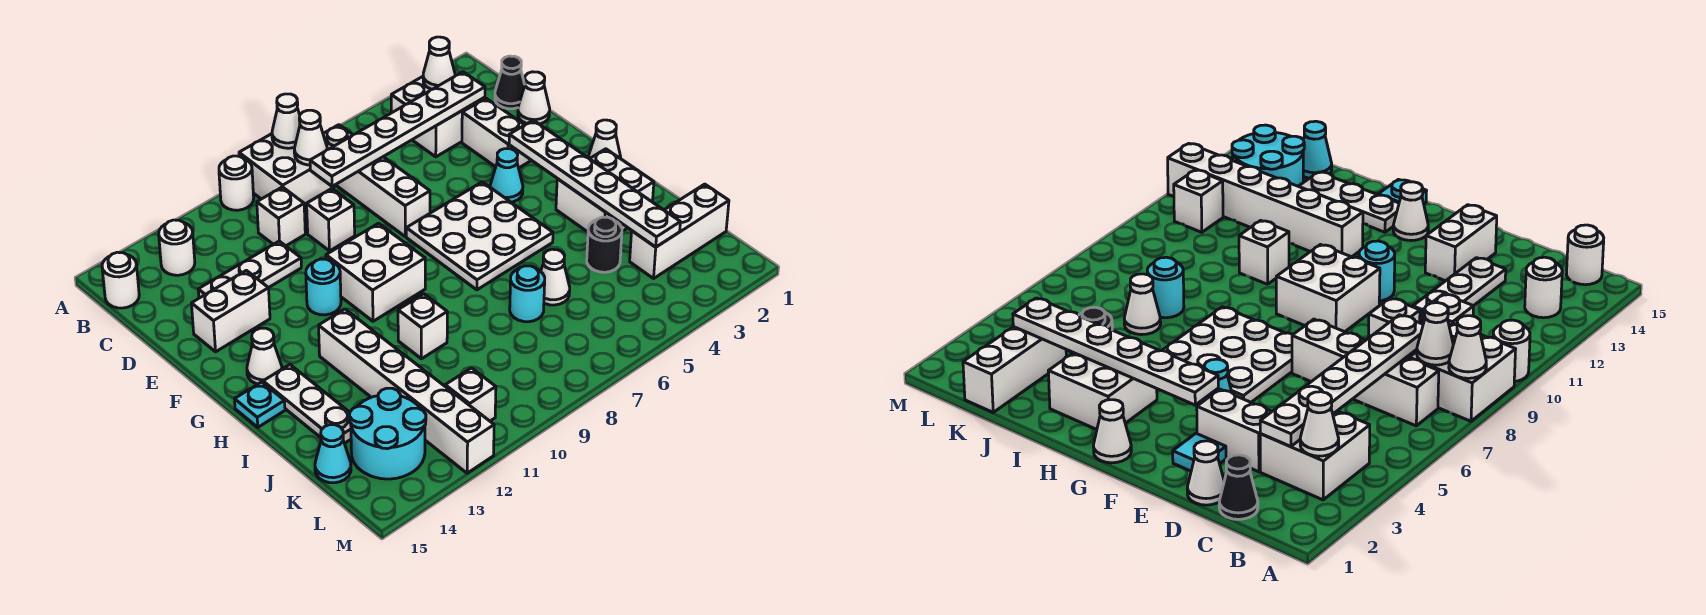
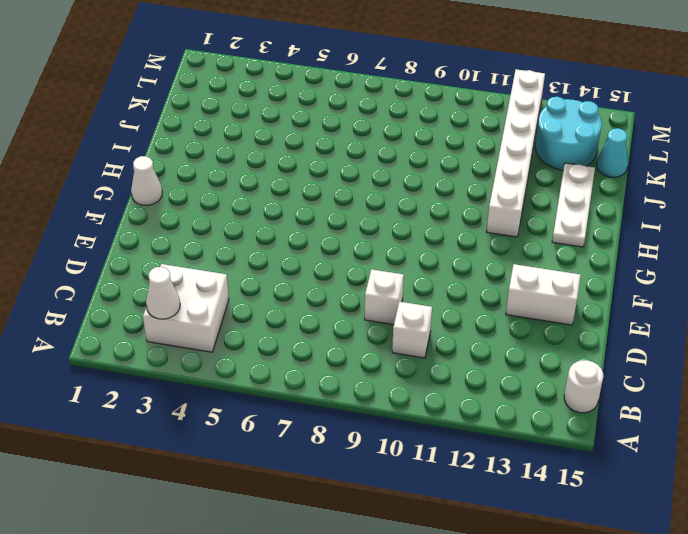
none -> white brick A8:B9 level 1
none -> white round brick A10 level 1
none -> white brick B7:E7 level 1
none -> white round brick B13 level 1

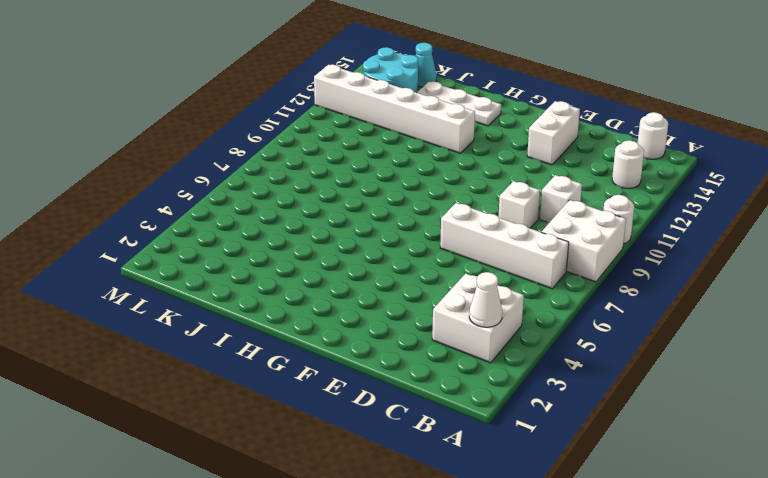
none -> black cone C1 level 1
none -> white cone D1 level 1
none -> white brick D3:E3 level 1
none -> white plate D11:D13 level 1

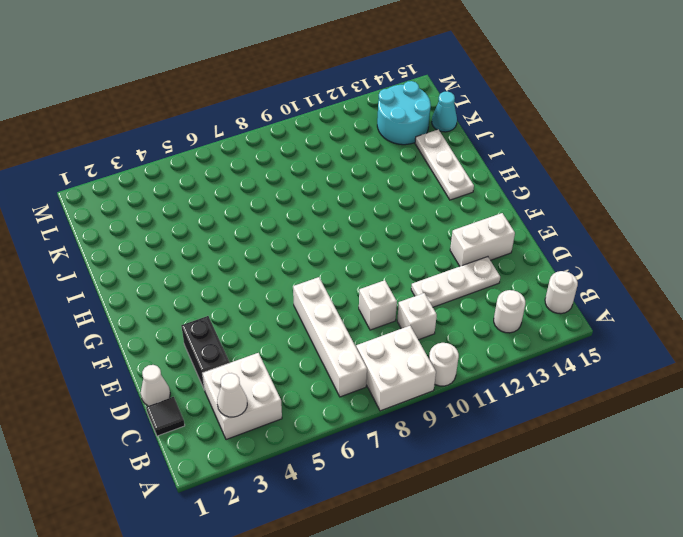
black tile C1 level 1 -> black cone C1 level 1
black brick D3:E3 level 1 -> white brick D3:E3 level 1
none -> cyan tile E2 level 1
none -> cyan cone F4 level 1
none -> white plate F5:H7 level 1
none -> white brick F9:G10 level 1

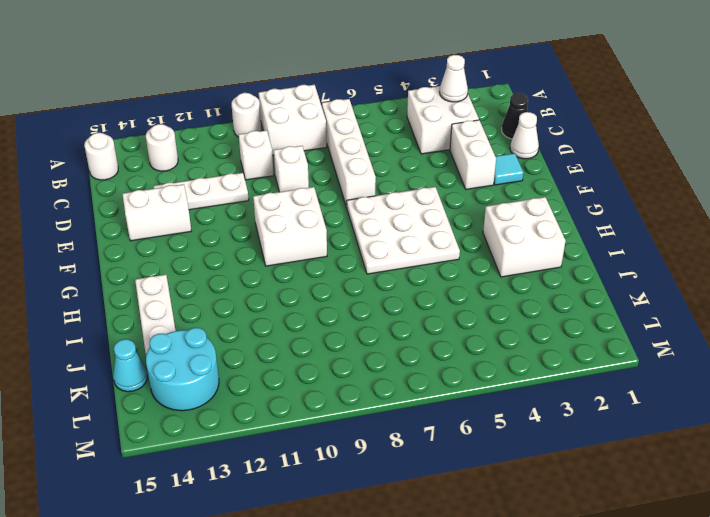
none -> cyan cone F4 level 1
none -> cyan round brick F11 level 1
none -> white cone G1 level 1
none -> white cone G14 level 1

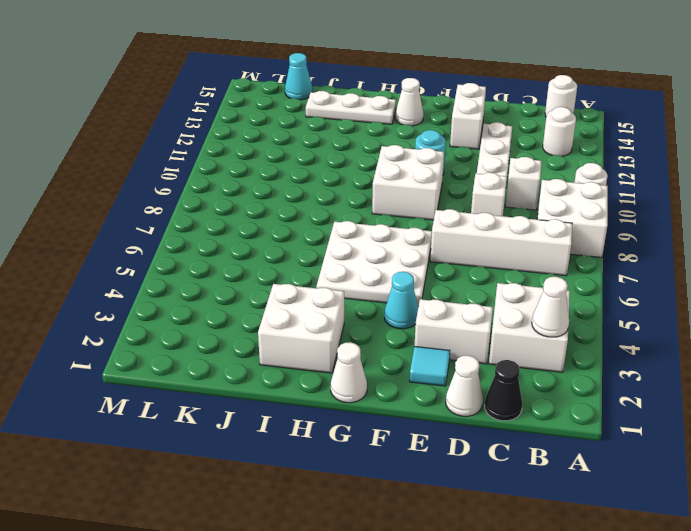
none -> white brick H12:M12 level 1
none -> cyan plate H15 level 1
none -> white brick I10 level 1
none -> black round brick J4 level 1

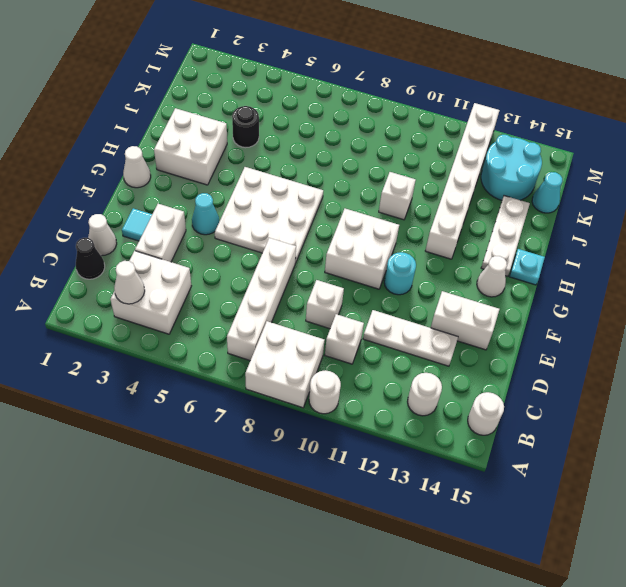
none -> white cone J6 level 1
none -> cyan round brick J7 level 1
none -> white brick K1:K3 level 1
none -> white brick L11 level 1

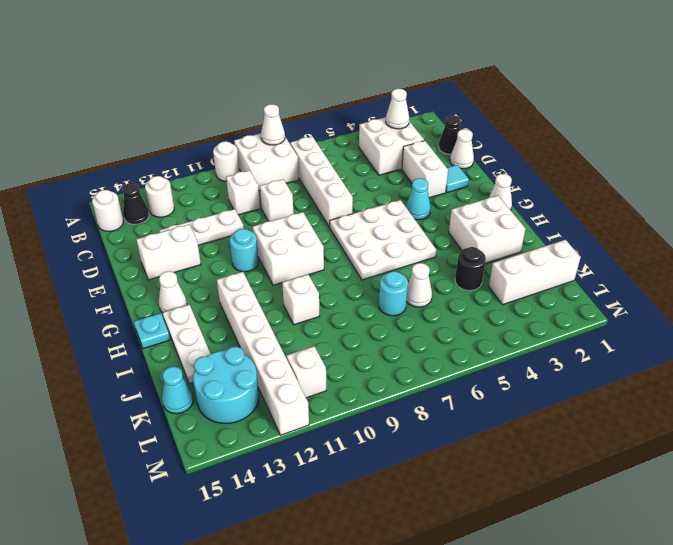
black cone B14 level 1 -> none
none -> white cone B8 level 2
none -> white plate C3:C8 level 2
none -> white plate F3:K3 level 2

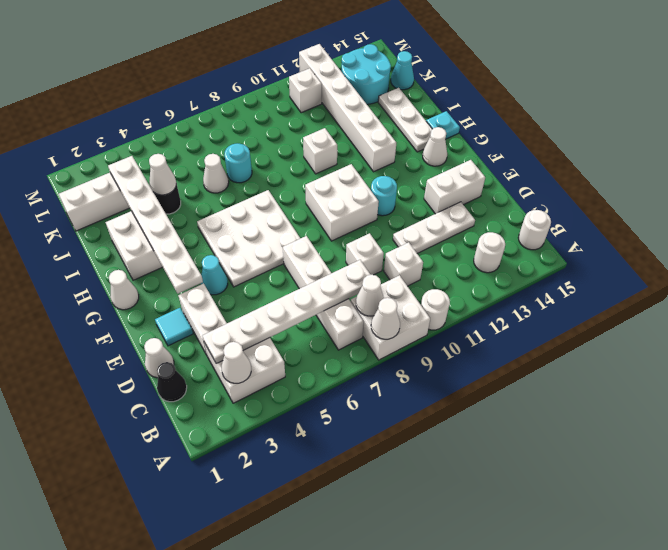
white cone J4 level 2 -> none

